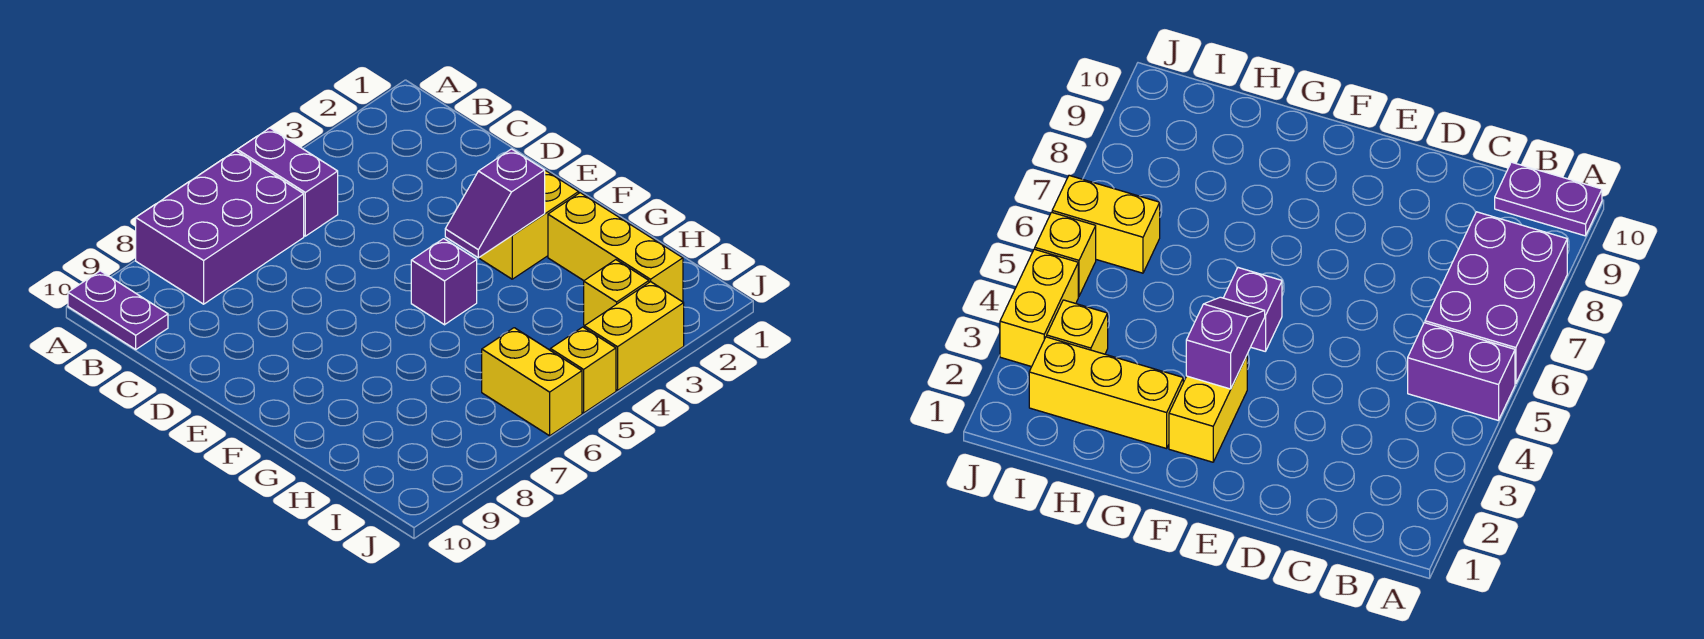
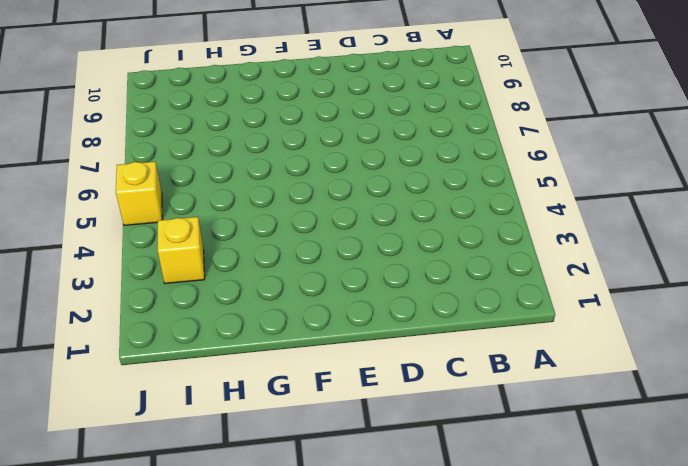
none -> purple brick A5:B5 level 1
none -> purple brick A6:B8 level 1

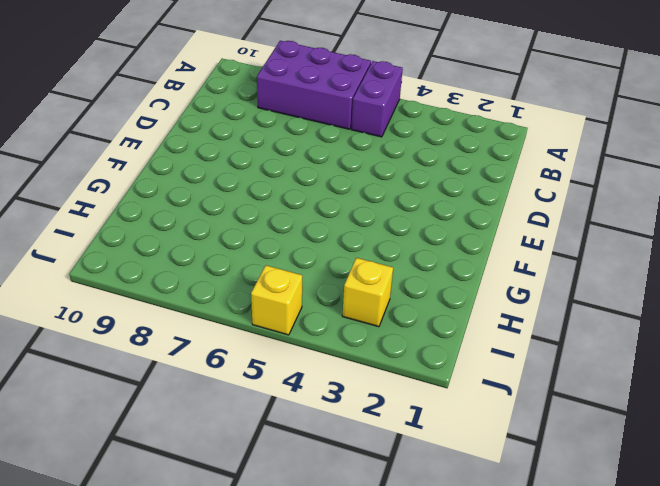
none -> purple plate A10:B10 level 1
none -> yellow brick F2:F3 level 1

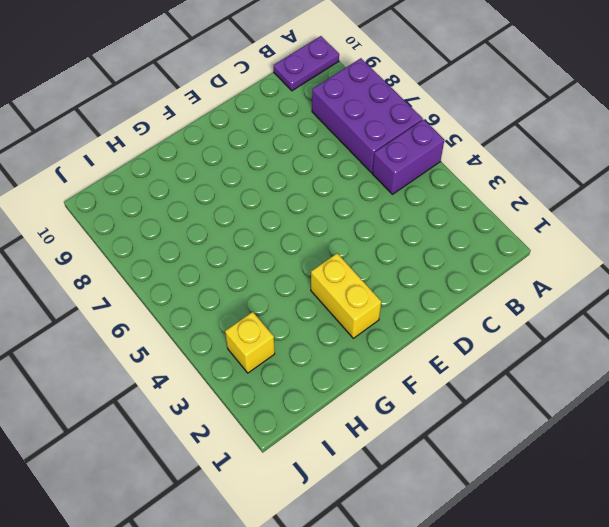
none -> purple brick F5 level 1
none -> yellow brick G2:I2 level 1

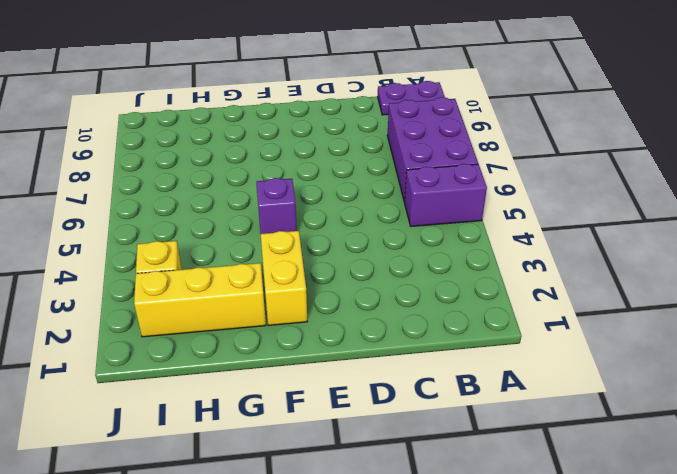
none -> yellow brick I6:J6 level 1
none -> yellow brick J3:J4 level 1

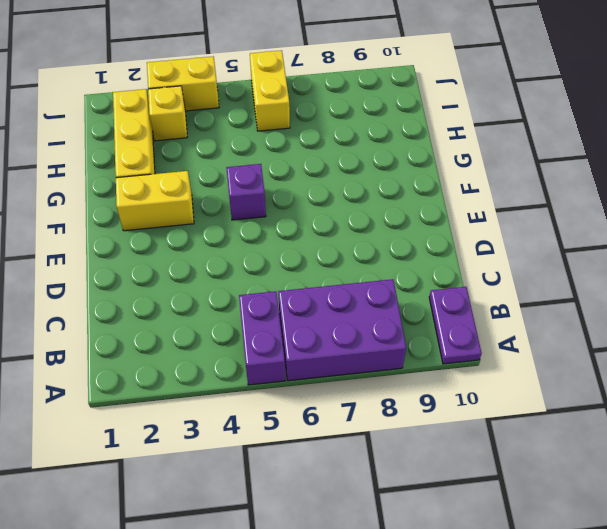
none -> yellow brick J5 level 1
none -> purple slope F3:F4 level 2 top 3

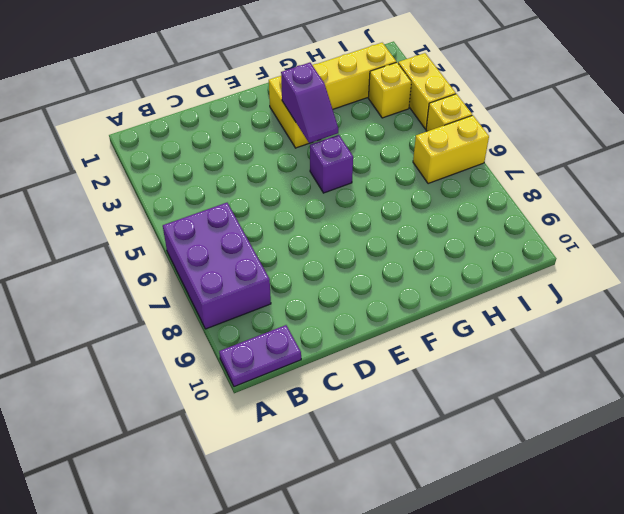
none -> purple brick A5:B5 level 1

